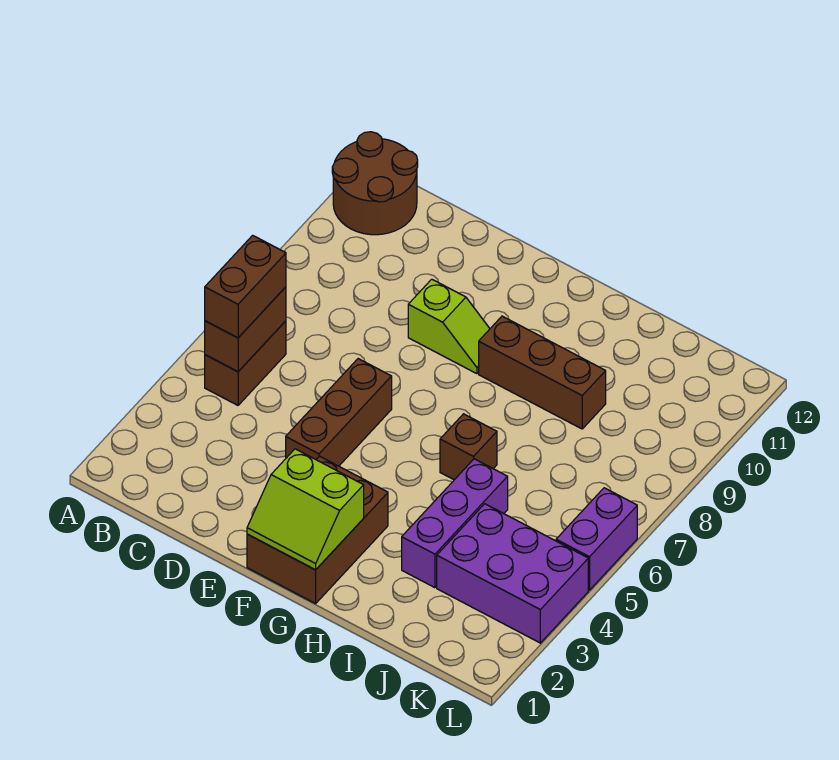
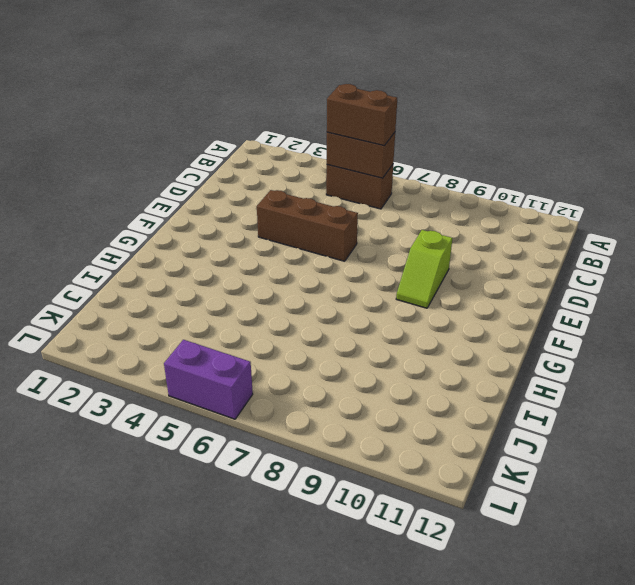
none -> brown round brick A11:B12 level 1
none -> brown brick F1:G3 level 1
none -> brown brick G9:I9 level 1

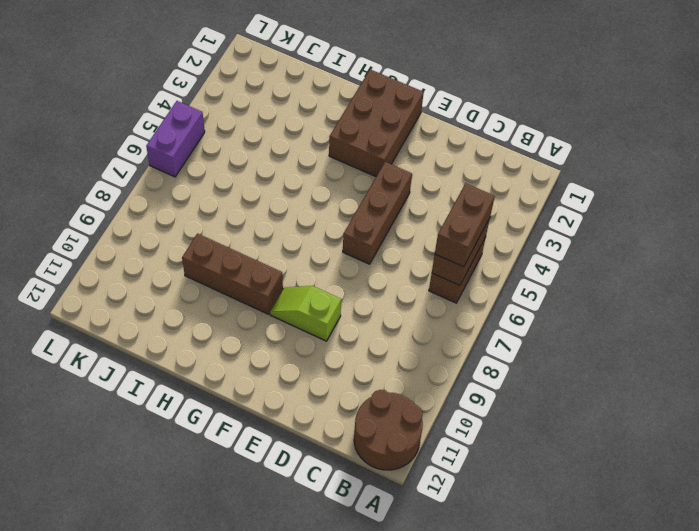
none -> brown brick H6 level 1
none -> purple brick I3:I5 level 1
none -> purple brick J3:L4 level 1

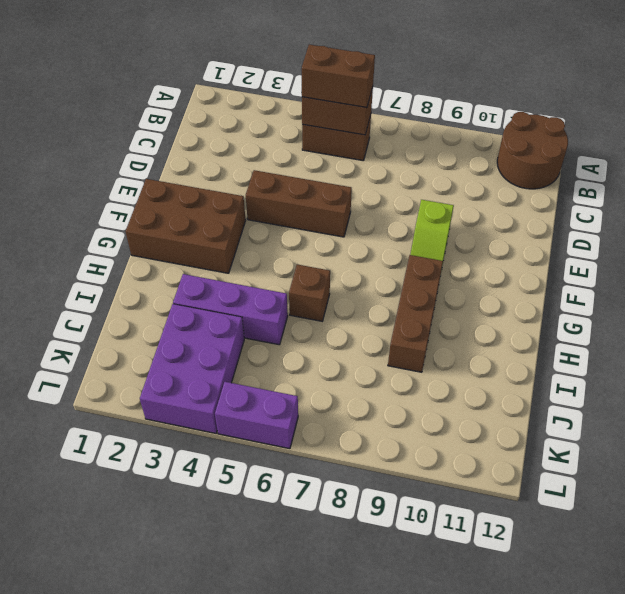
none -> lime slope F1:G2 level 2 top 2

